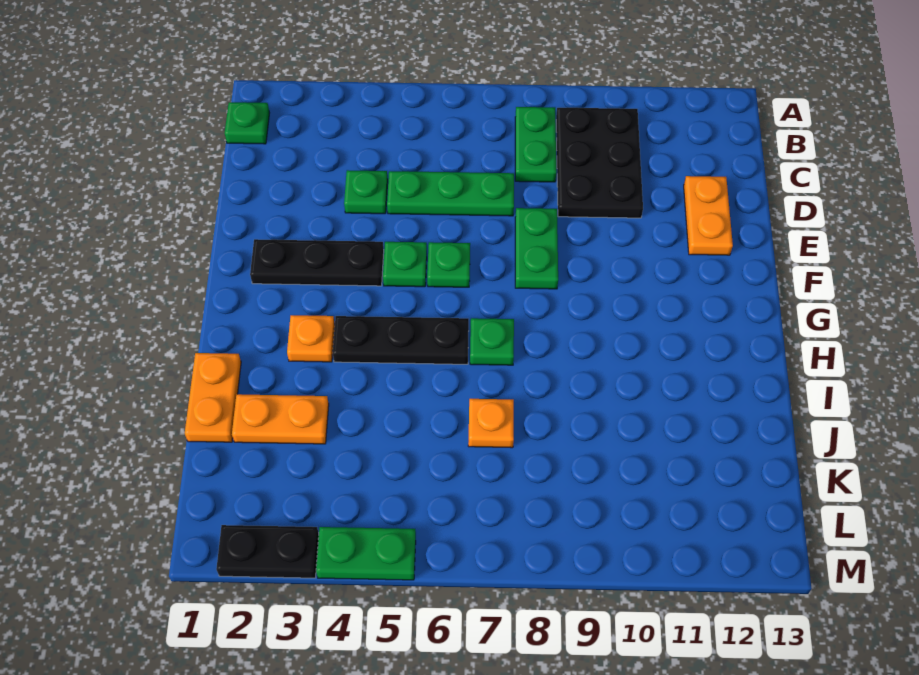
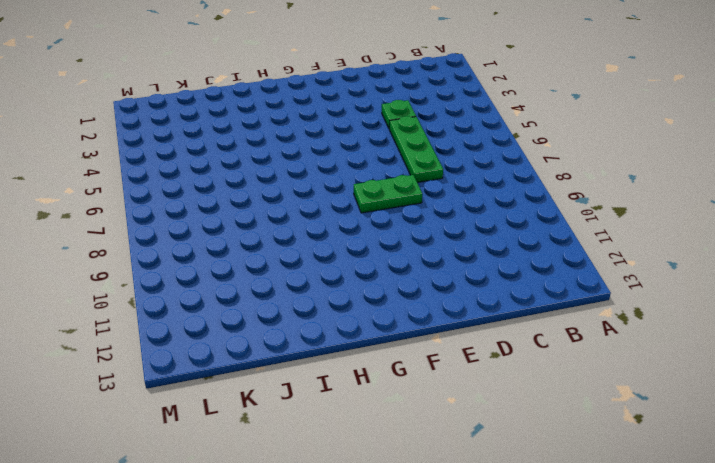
none -> green plate B1 level 1
none -> green plate B8:C8 level 1
none -> black plate B9:D10 level 1

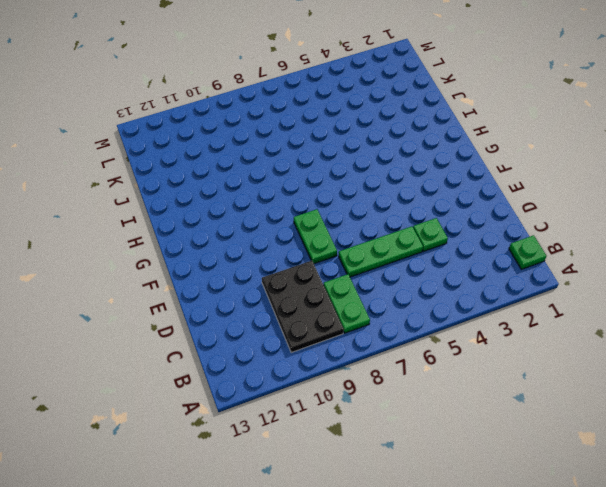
none -> orange plate D12:E12 level 1
none -> black plate F2:F4 level 1
none -> green plate F5 level 1

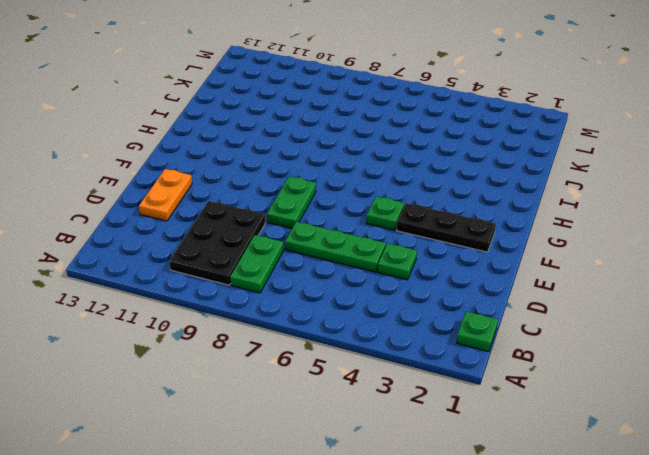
none -> green plate F6 level 1
none -> orange plate H3 level 1
none -> black plate H4:H6 level 1

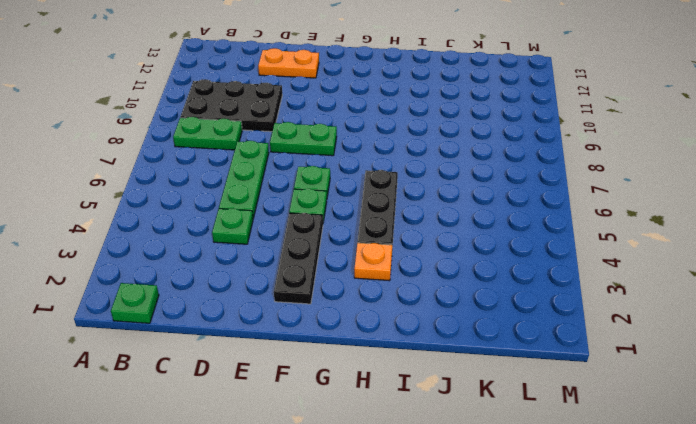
none -> green plate H7 level 1
none -> orange plate I1:J1 level 1
none -> orange plate J2:J3 level 1

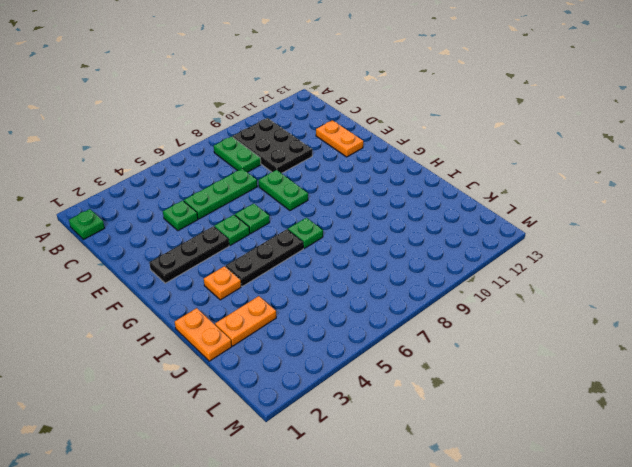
none -> orange plate J7 level 1
none -> black plate M2:M3 level 1
none -> green plate M4:M5 level 1

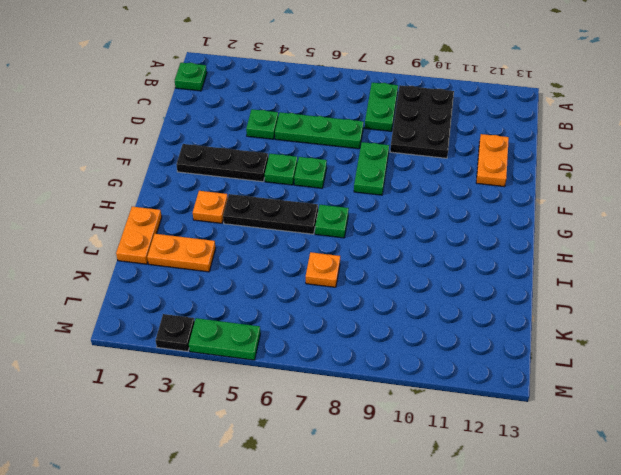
black plate M3 level 1 -> black plate M2:M3 level 1

